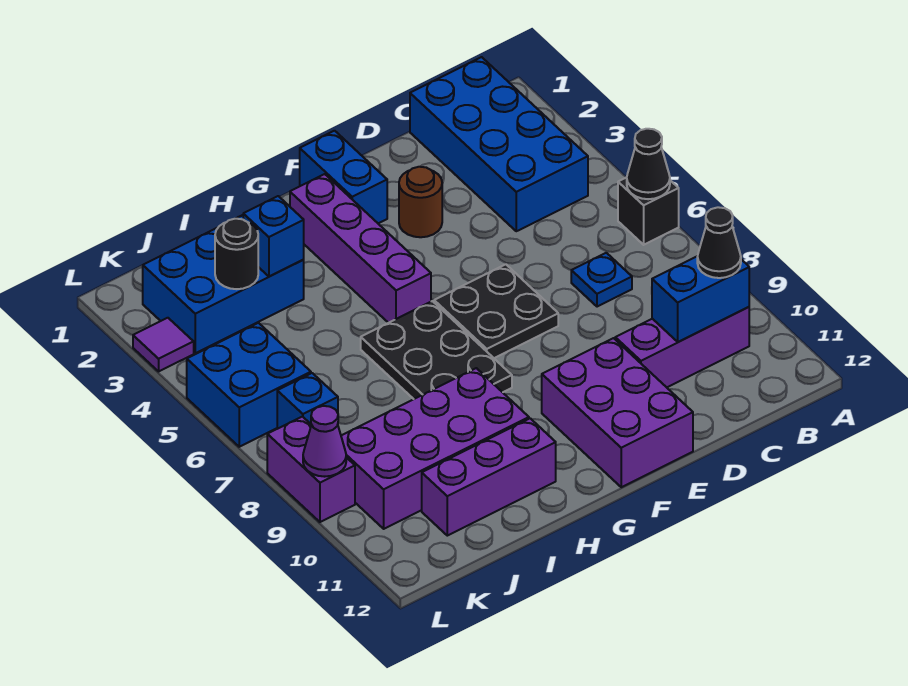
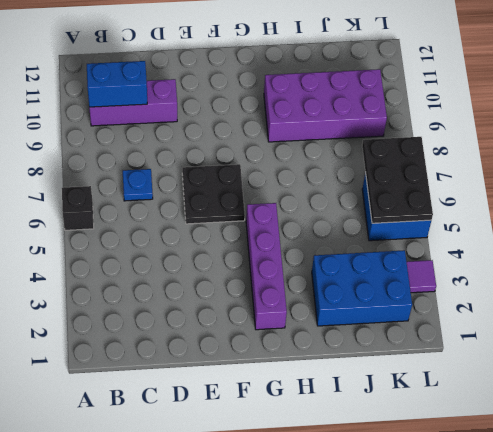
black plate K5:L7 level 2 -> black plate G6:H8 level 1
none -> blue brick B1:C4 level 1
none -> brown round brick E3 level 1
none -> purple brick E10:F12 level 1

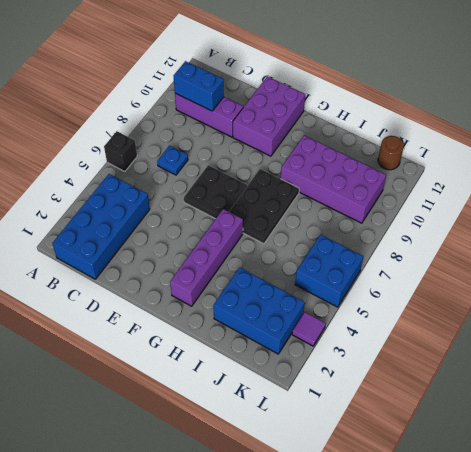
brown round brick K12 level 1 -> brown round brick E3 level 1
none -> blue brick F1:F2 level 1
none -> purple brick H11:J11 level 1
none -> blue brick K7 level 1

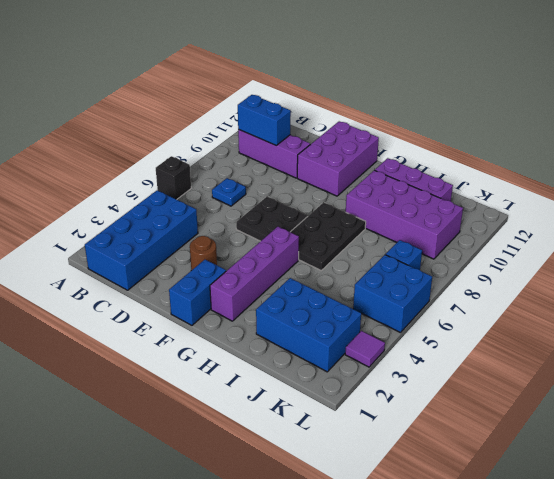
none -> purple brick L8:L9 level 1
none -> black cone A6 level 2
none -> blue brick I3 level 2

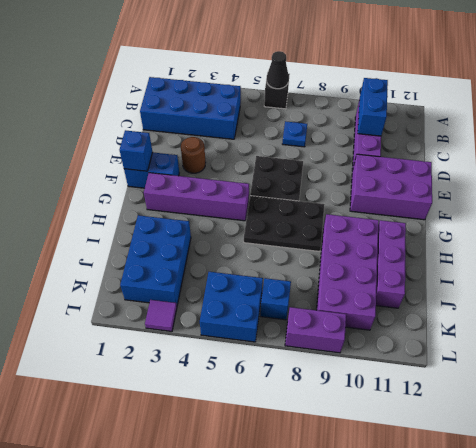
blue brick F1 level 2 -> blue brick I3 level 2
none -> black round brick J3 level 2
none -> purple cone L9 level 2
none -> black cone B10 level 3

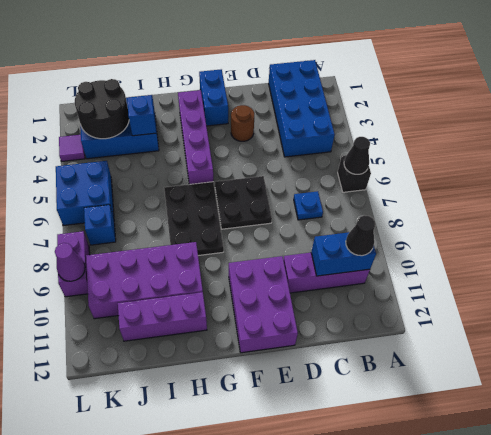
black round brick J2:K3 level 2 -> black round brick J3 level 2

